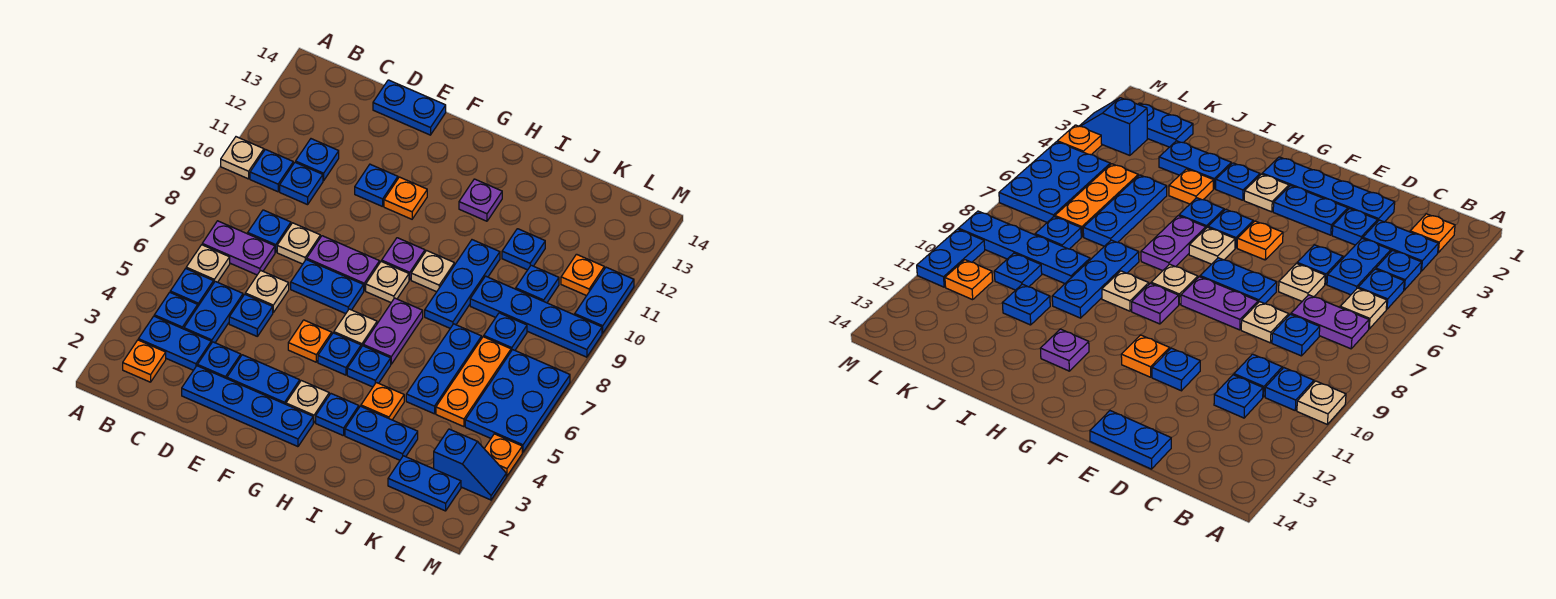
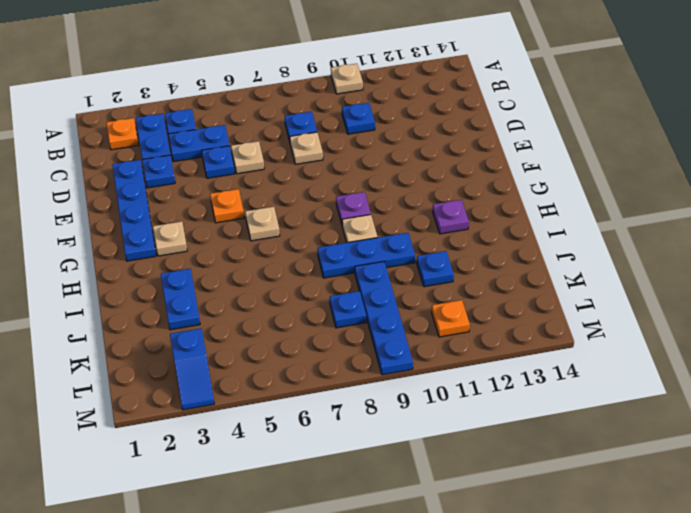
none -> blue plate B5 level 1
none -> tan plate B6 level 1
none -> purple plate B7:C7 level 1
none -> blue plate B10 level 1

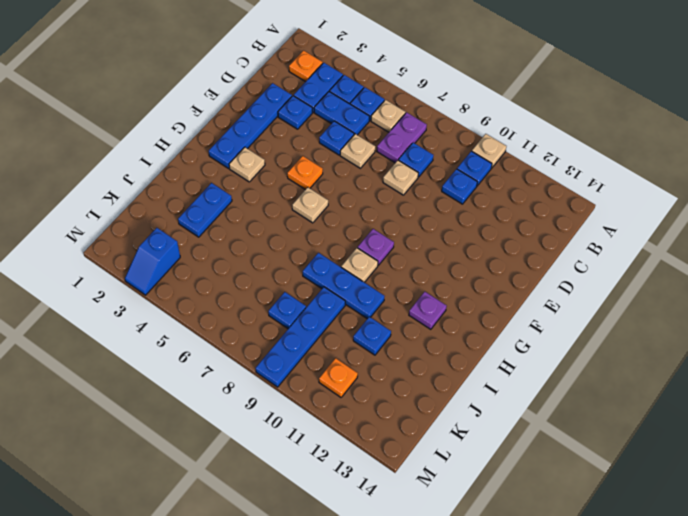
none -> blue plate C11 level 1
none -> blue plate D14:E14 level 1
none -> blue plate E3:F3 level 1
none -> blue plate E7:F7 level 1

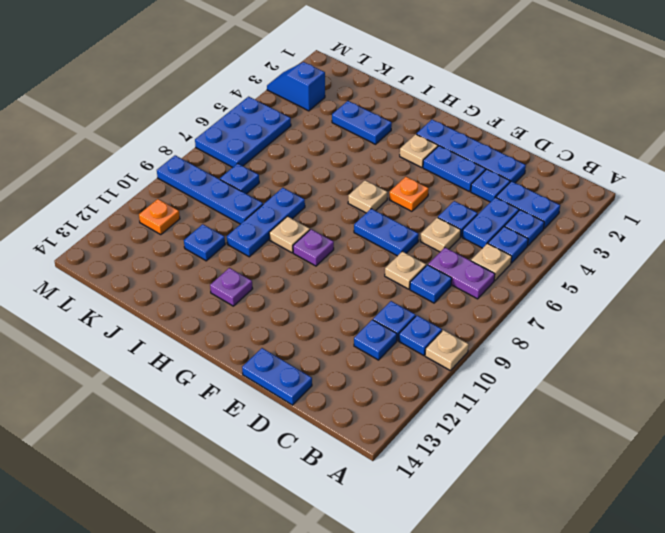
none -> orange plate B2 level 1
none -> purple plate E8:F8 level 1
none -> blue plate E11 level 1
none -> orange plate F11 level 1

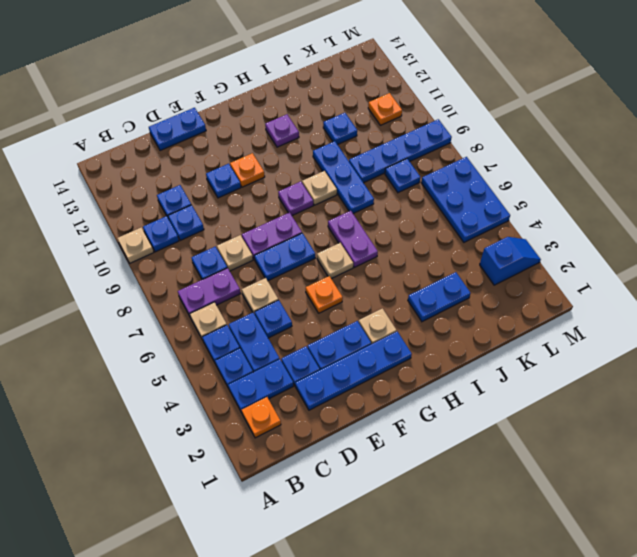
none -> blue plate G5 level 1
none -> tan plate G8 level 1
none -> blue plate H3 level 1
none -> blue plate H5 level 1

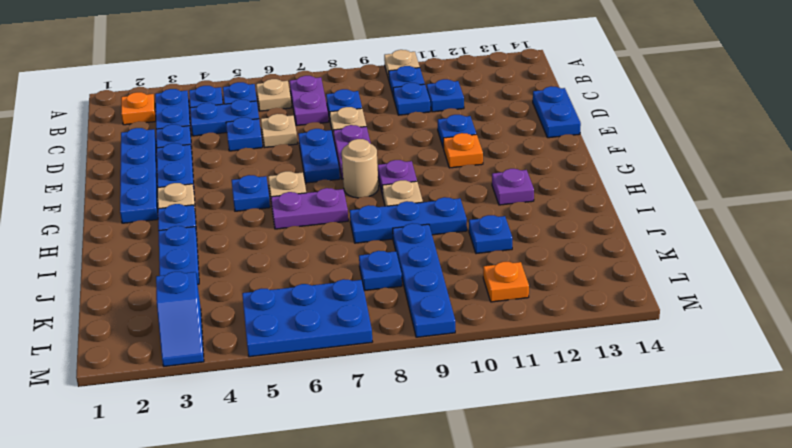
tan round brick G8 level 1 -> tan plate G8 level 1
none -> orange plate F5 level 1
none -> blue plate H5 level 1
none -> orange plate I4 level 1
none -> blue plate J5:J7 level 1

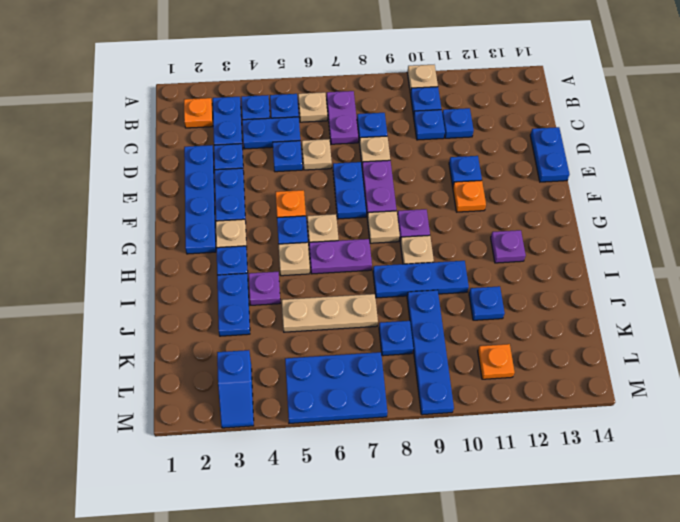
tan plate H5 level 1 -> blue plate H5 level 1
purple plate I4 level 1 -> orange plate I4 level 1
tan plate J5:J7 level 1 -> blue plate J5:J7 level 1
none -> blue plate K2:L2 level 1
none -> orange plate K5:K7 level 1
none -> blue plate K10 level 1
none -> orange plate M4 level 1

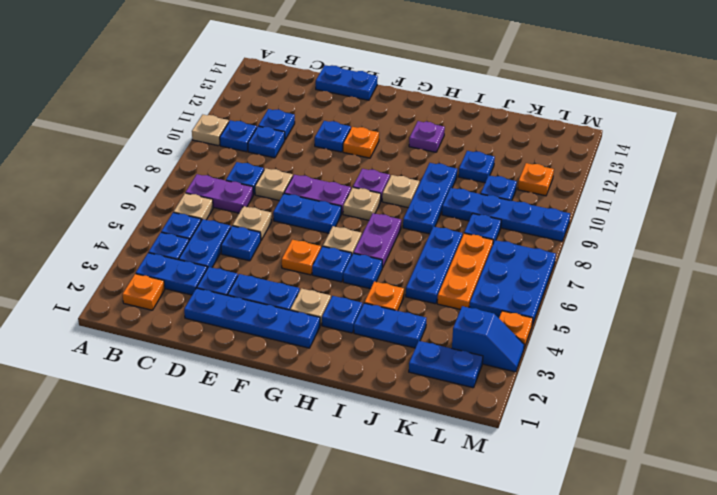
none -> blue plate M10:M11 level 1

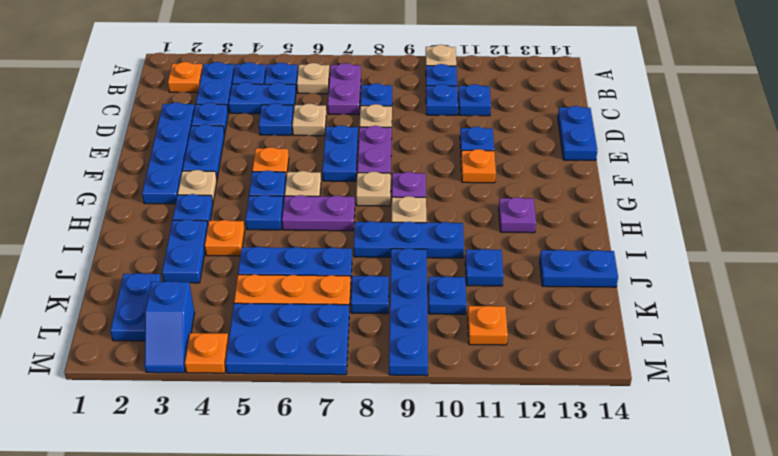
blue plate J13:J14 level 1 -> blue plate M10:M11 level 1

